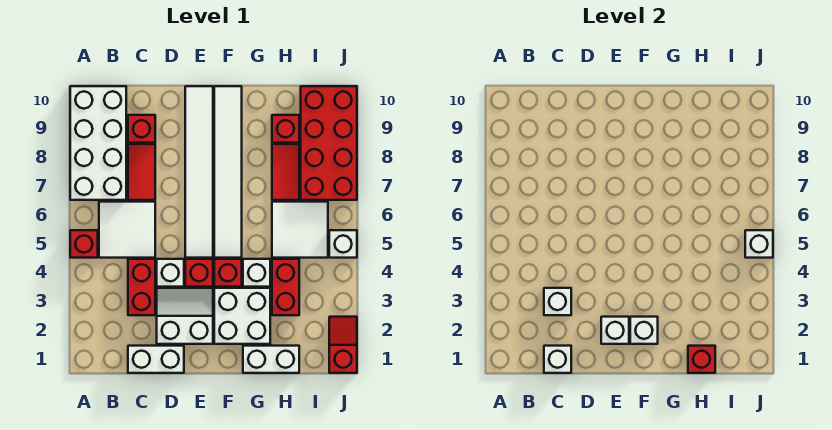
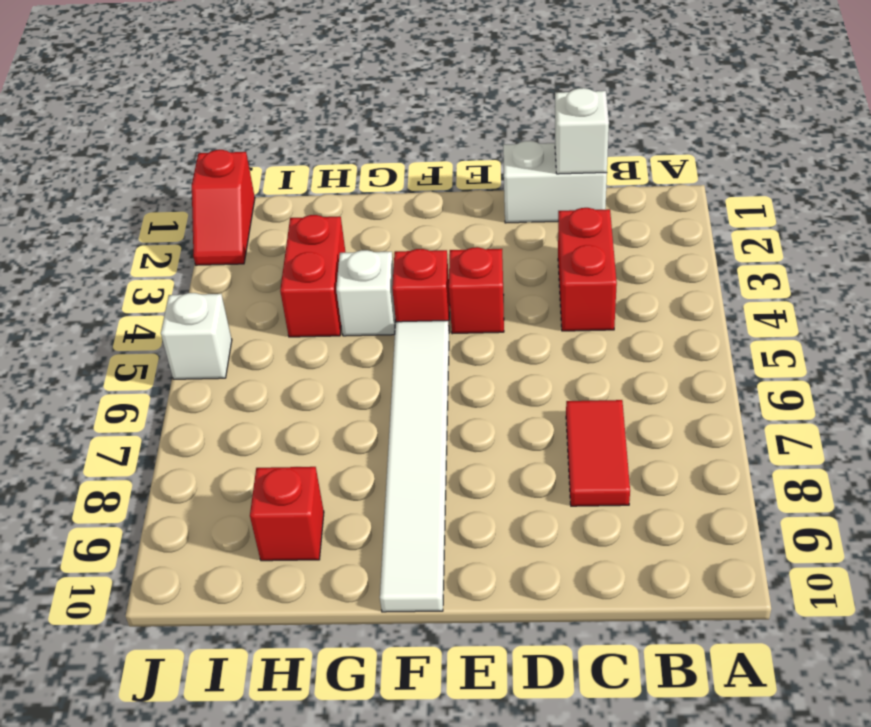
none -> red brick A5 level 1
none -> white brick A7:B10 level 1
none -> white tile B5:C6 level 1

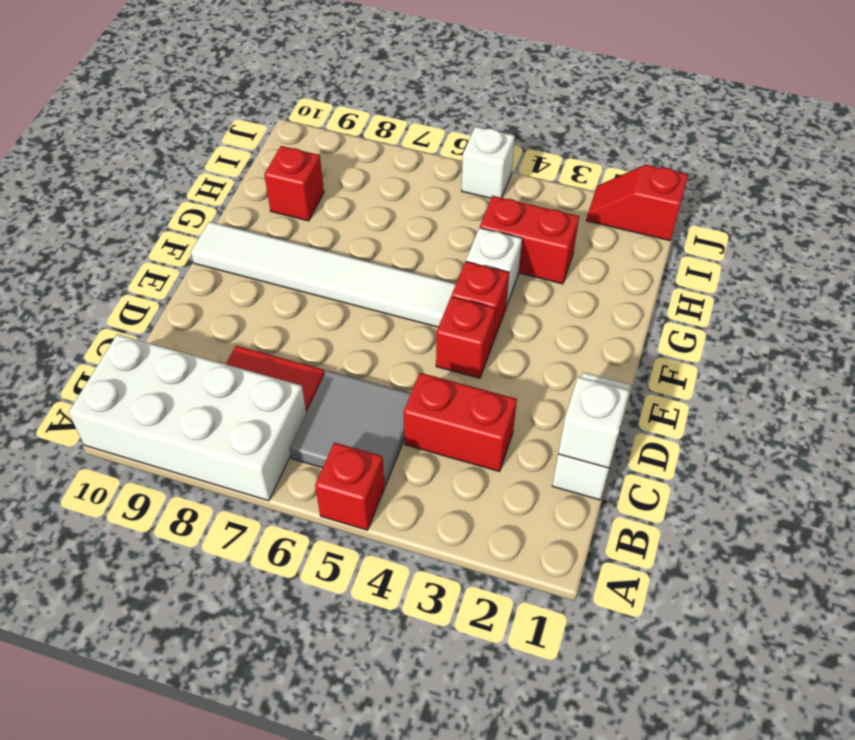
grey tile B5:C6 level 1 -> white tile B5:C6 level 1
none -> red brick C9 level 1
none -> white slope D2:E3 level 1 top 2
none -> white brick D4 level 1

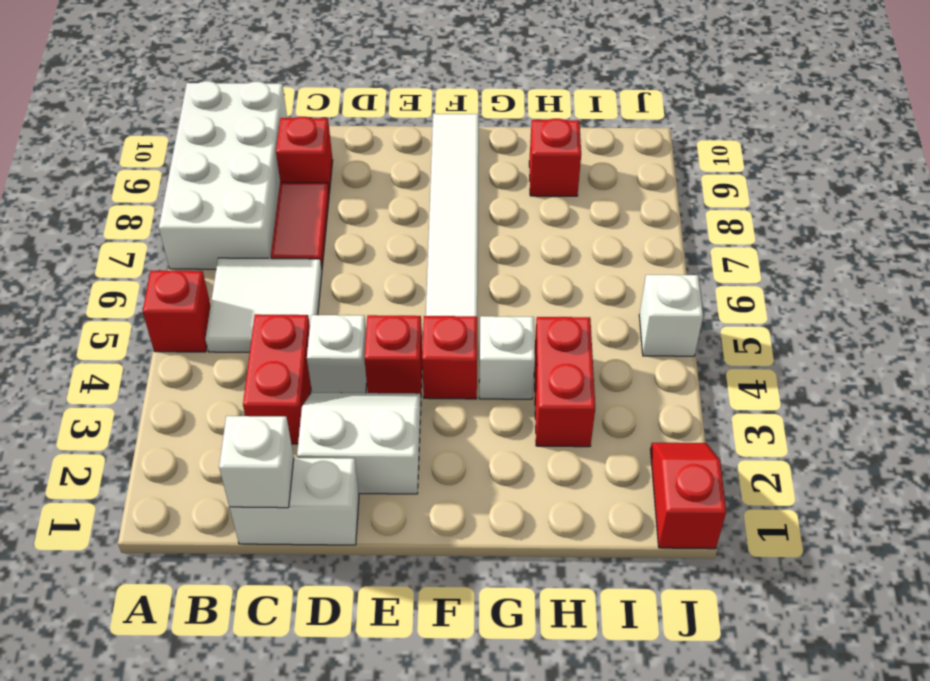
none -> white tile E5:E10 level 1
none -> white brick F2:G3 level 1
none -> white brick G1:H1 level 1

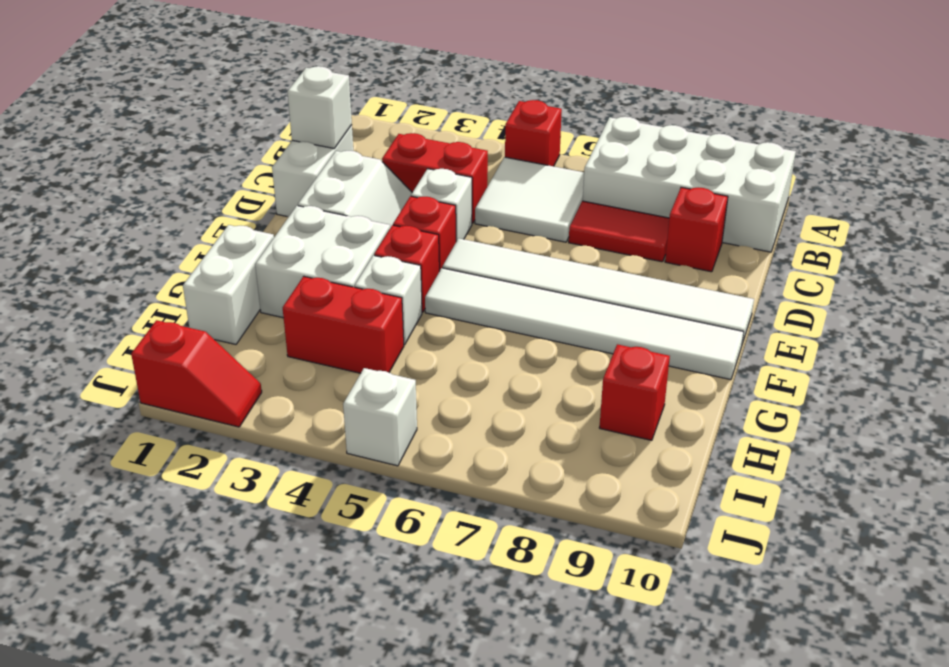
none -> white tile H5:I6 level 1
none -> red tile H7:H8 level 1
none -> red brick I7:J10 level 1

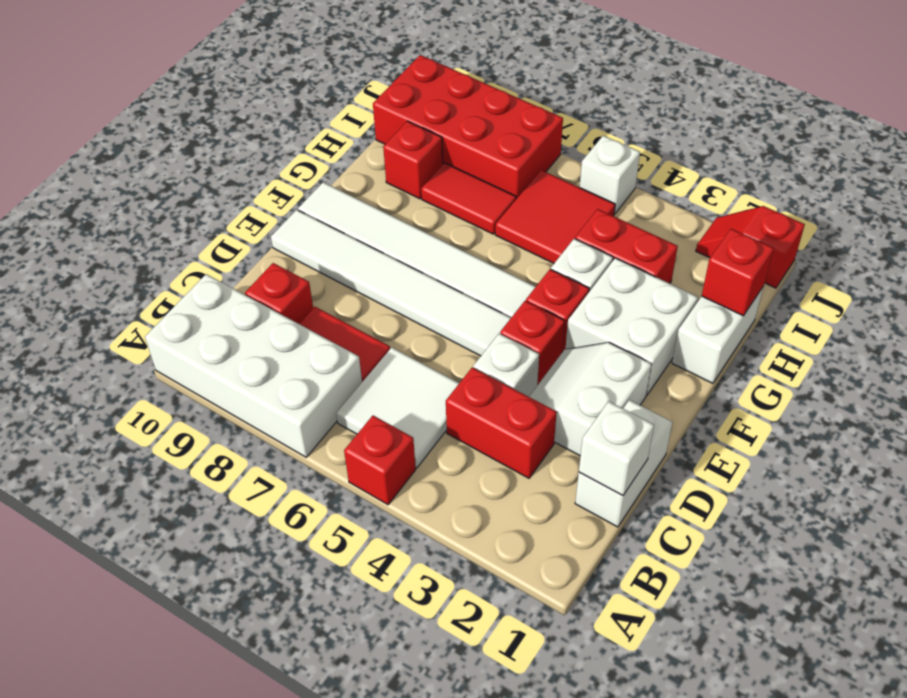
red tile H5:I6 level 1 -> white tile H5:I6 level 1
none -> white brick C3 level 2
none -> white brick E2 level 2
none -> white brick F2 level 2

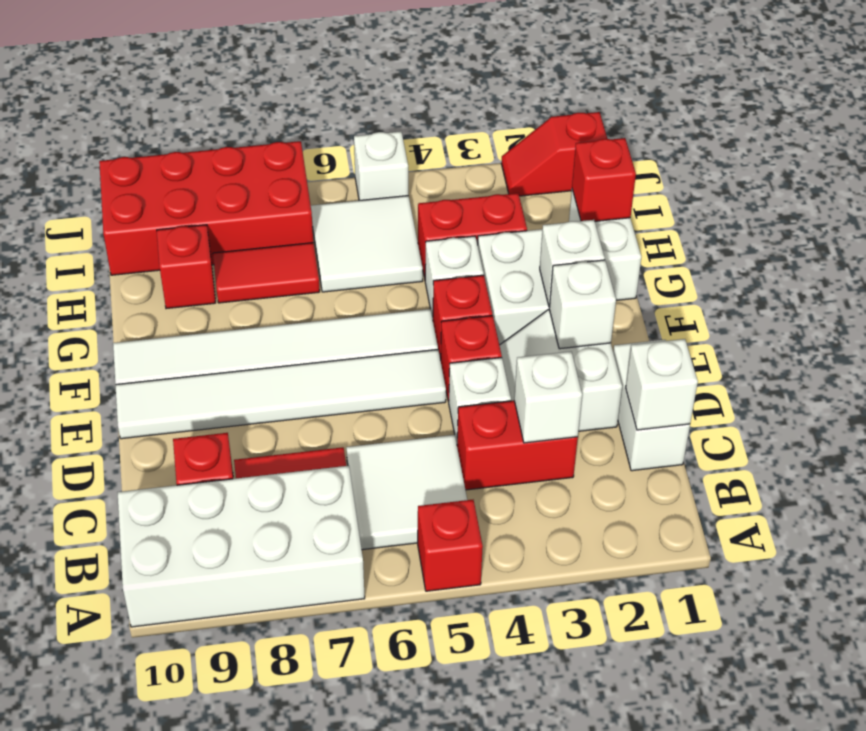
none -> white brick J5 level 2

